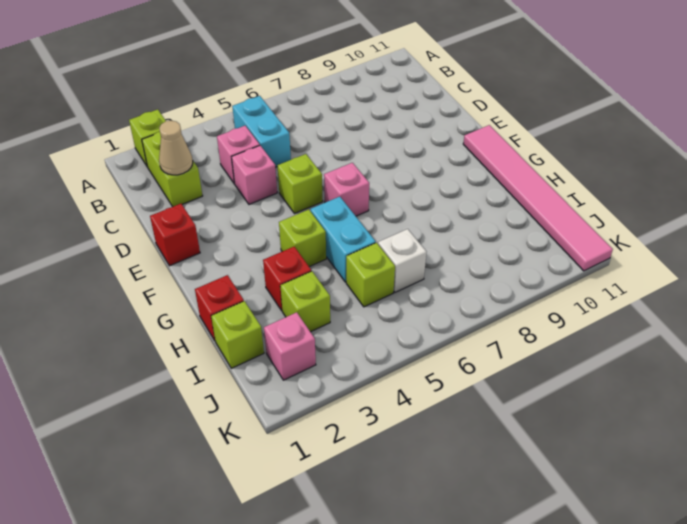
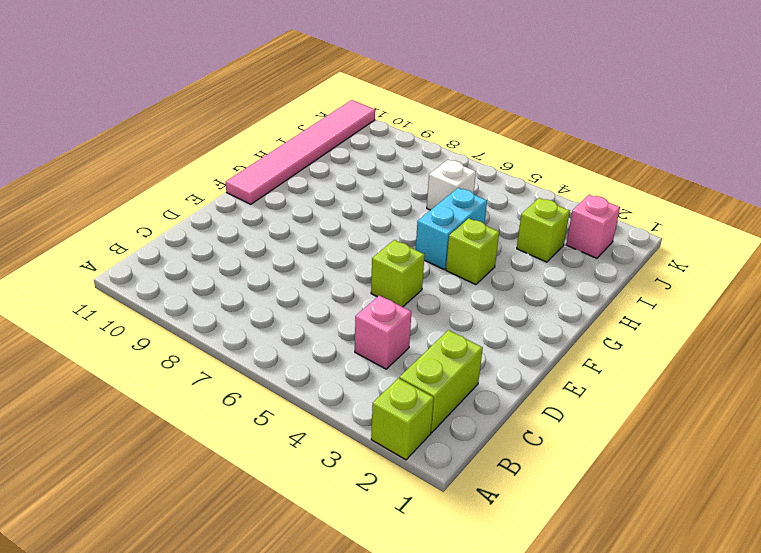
none -> cyan brick B5:C5 level 1
none -> pink brick D4 level 1
none -> red brick E1 level 1

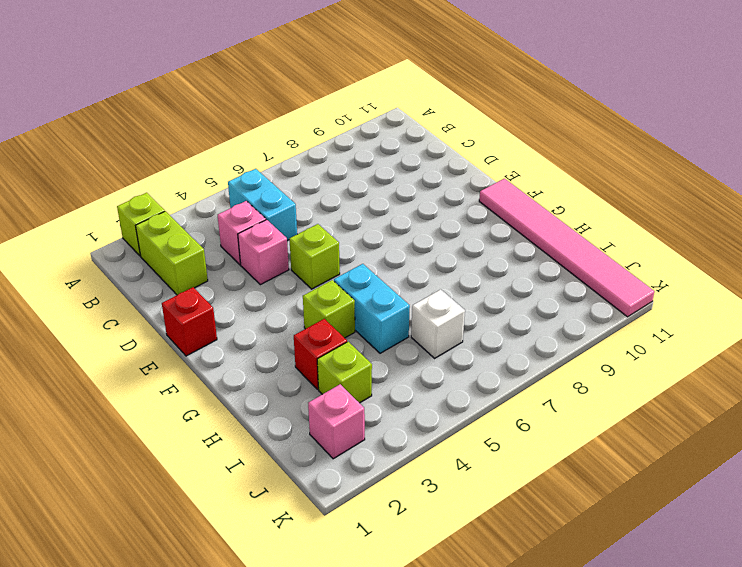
none -> pink brick F6 level 1
none -> red brick H1 level 1
none -> lime brick I1 level 1

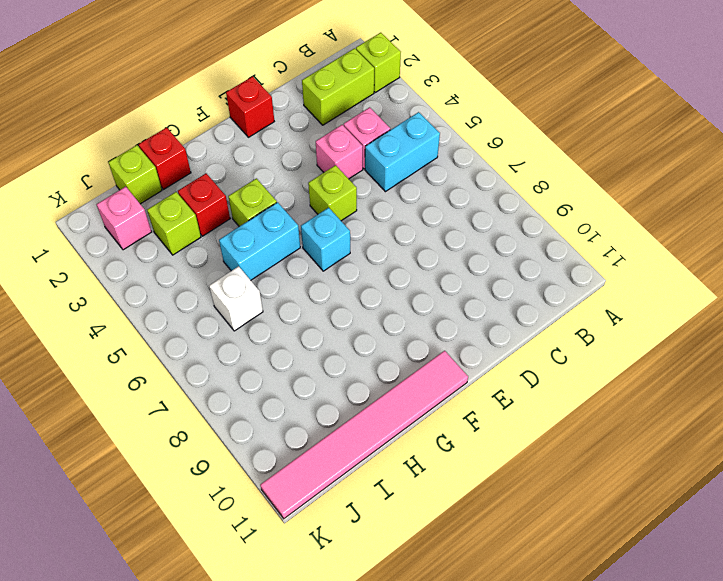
cyan brick F6 level 1 -> pink brick F6 level 1
none -> lime brick I5 level 1
none -> tan cone C2 level 2

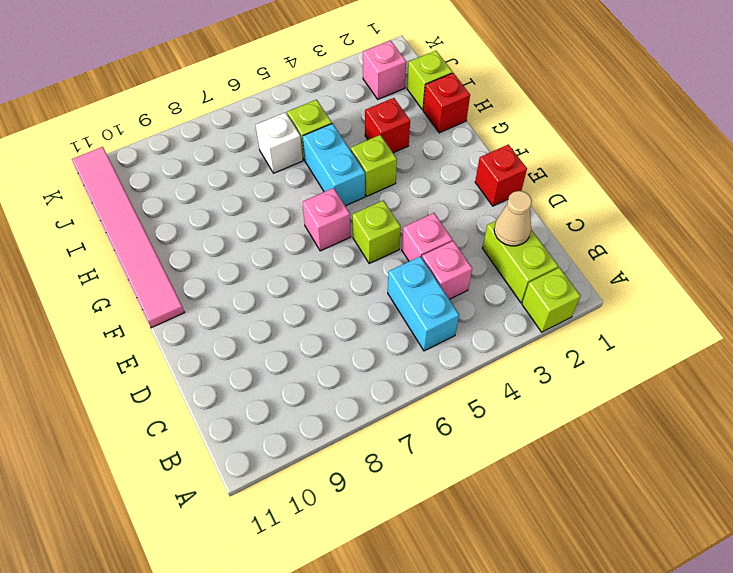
none -> lime brick I3 level 1

